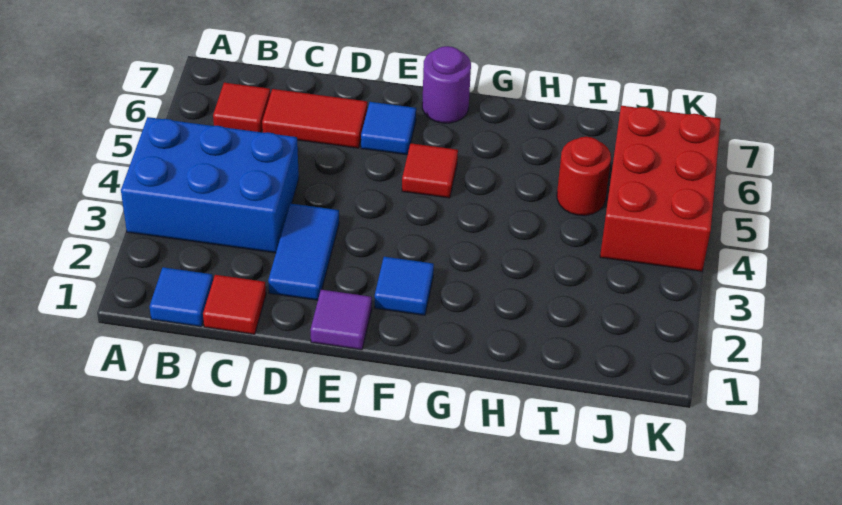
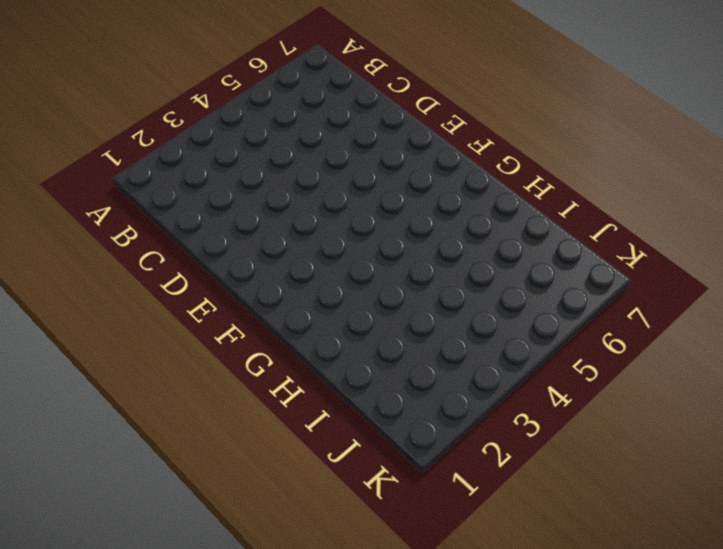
none -> blue brick A3:C4 level 1
none -> blue tile B1 level 1
none -> red tile B6 level 1

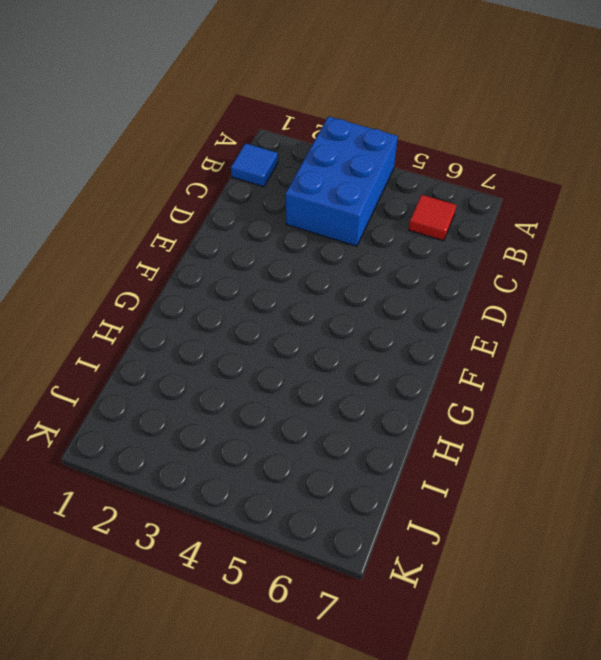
none -> red tile C1 level 1
none -> red tile C6:D6 level 1
none -> blue tile D2:D3 level 1

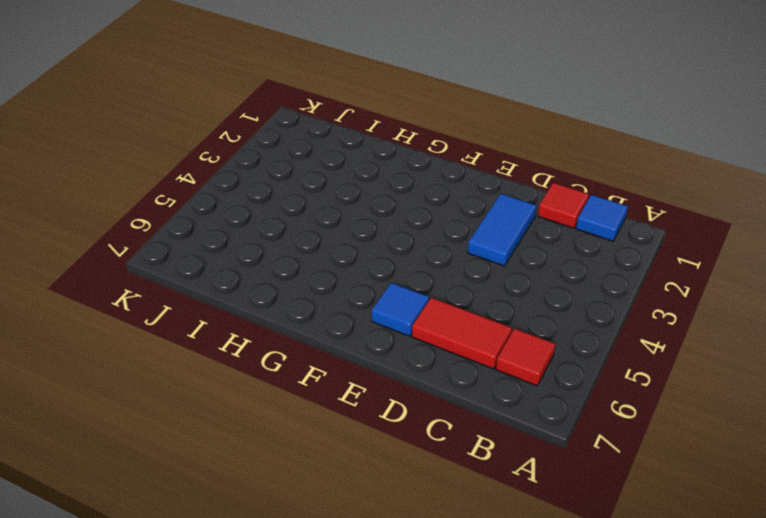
none -> blue brick A3:C4 level 1
none -> purple tile E1 level 1
none -> blue tile F2 level 1

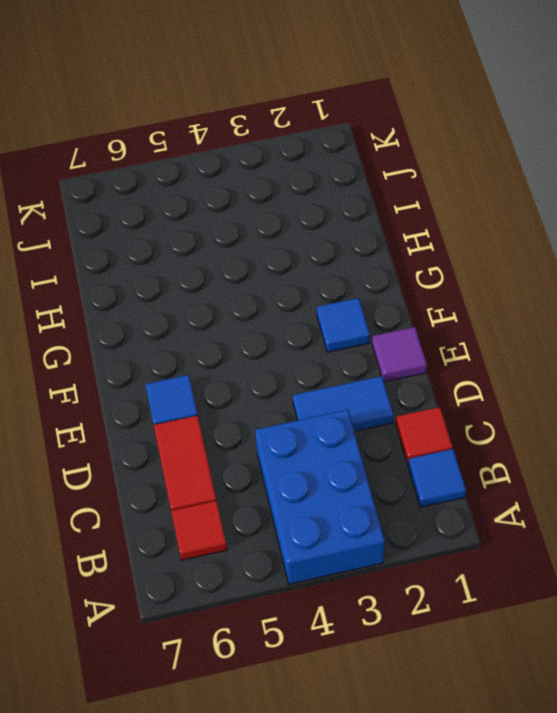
none -> red tile F5 level 1
none -> purple round brick F7 level 1
none -> red round brick I5 level 1

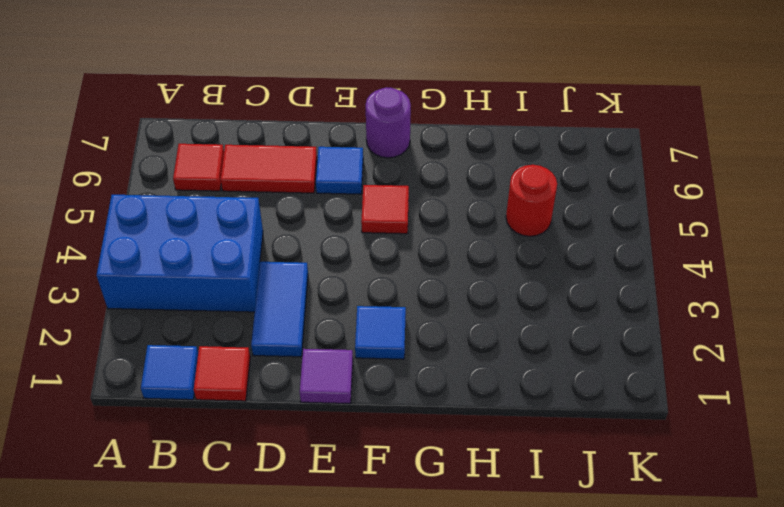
none -> red brick J4:K6 level 1

